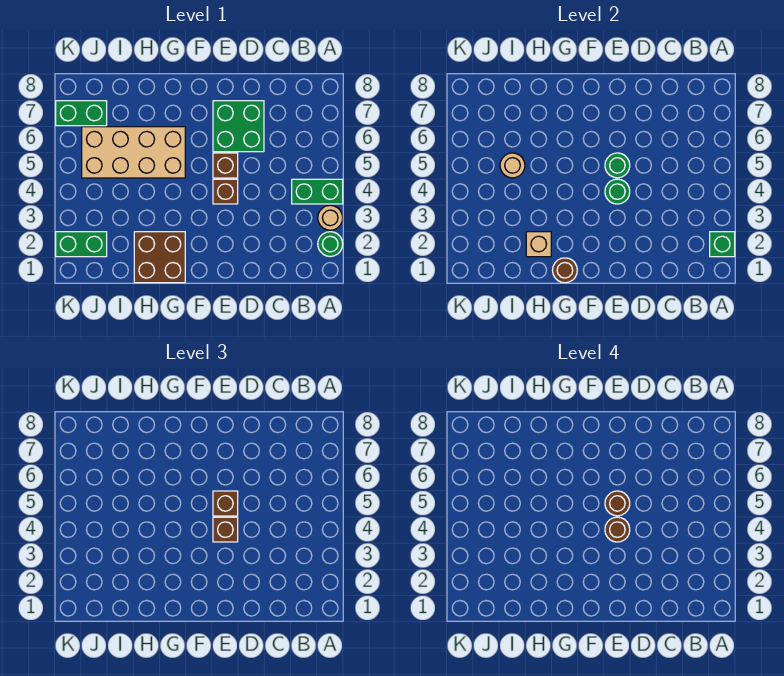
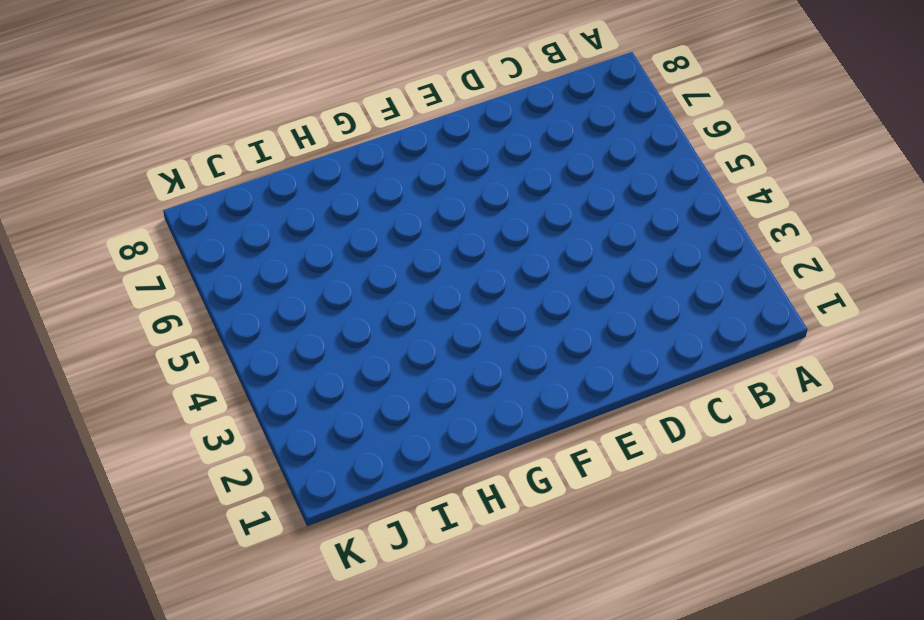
none -> green round brick A2 level 1
none -> tan round brick A3 level 1
none -> green brick A4:B4 level 1

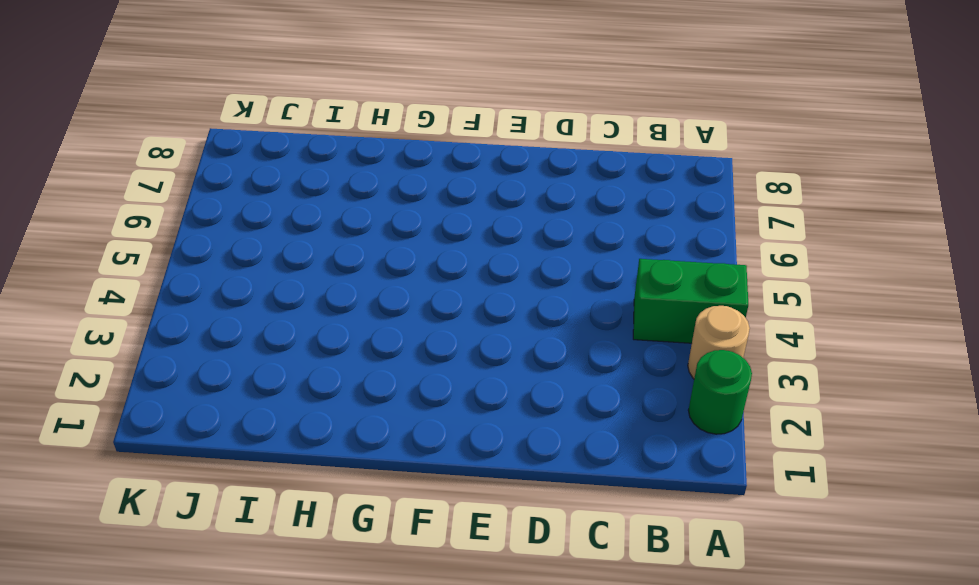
none -> green brick D6:E7 level 1
none -> brown brick E4 level 1
none -> brown brick E5 level 1

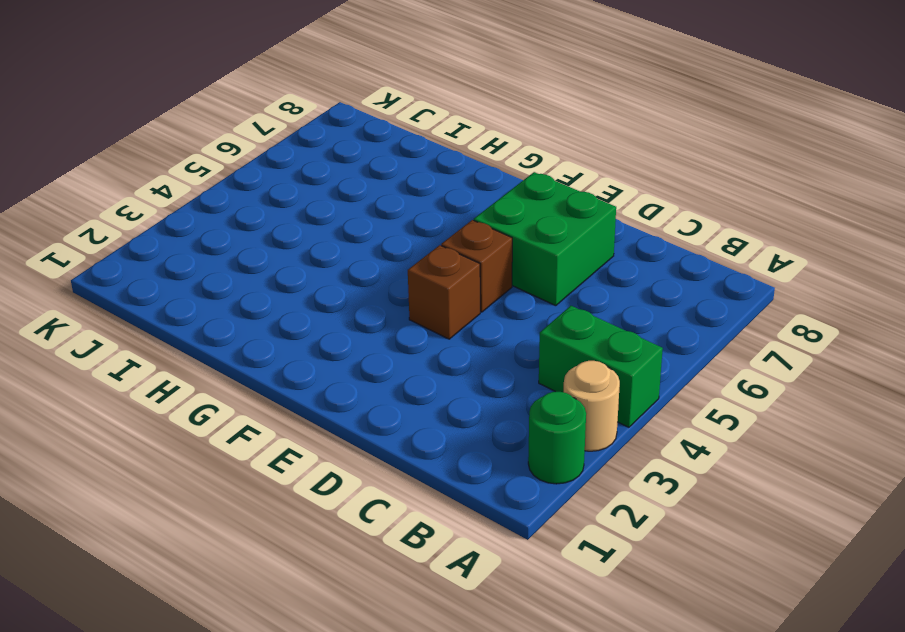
none -> brown brick G1:H2 level 1
none -> tan brick G5:J6 level 1
none -> green brick J2:K2 level 1

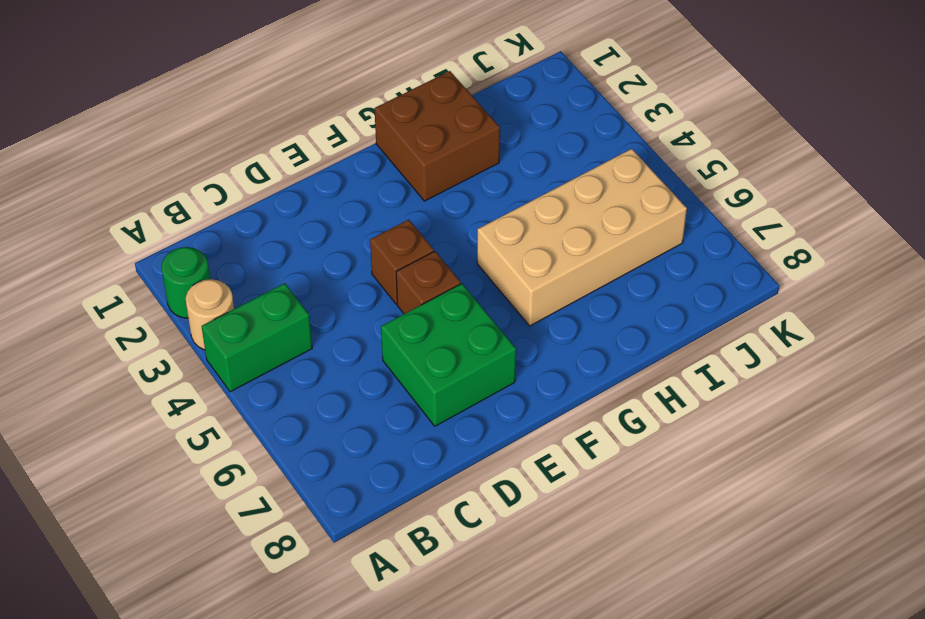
none -> green brick J2:K2 level 1
none -> green brick J7:K7 level 1
none -> green brick A2 level 2

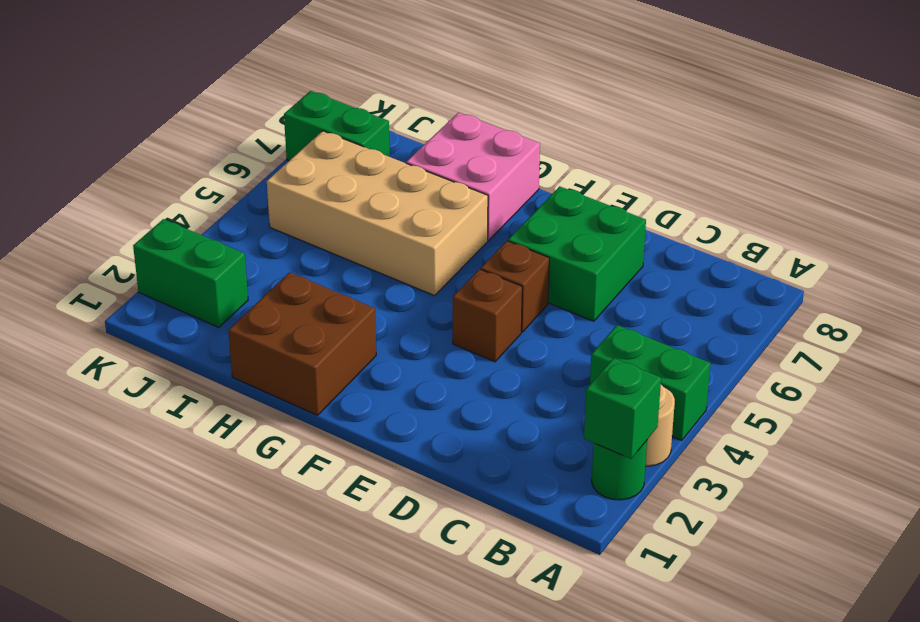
pink brick G7:H8 level 1 -> none
none -> green round brick E4 level 2
none -> green round brick E5 level 2
none -> brown round brick G1 level 2

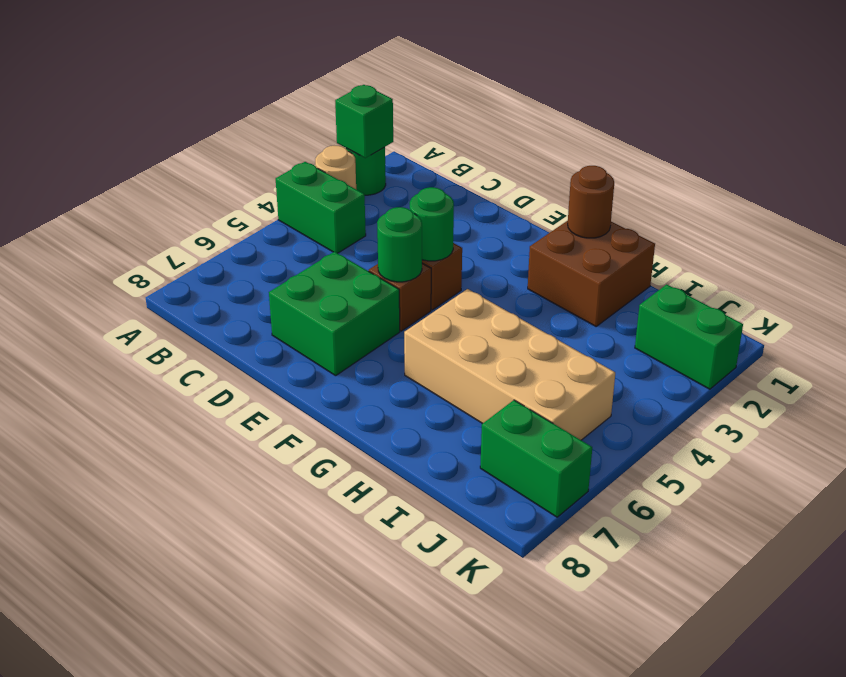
none -> tan brick H2 level 2
none -> tan round brick I5 level 2
none -> brown brick E4 level 3

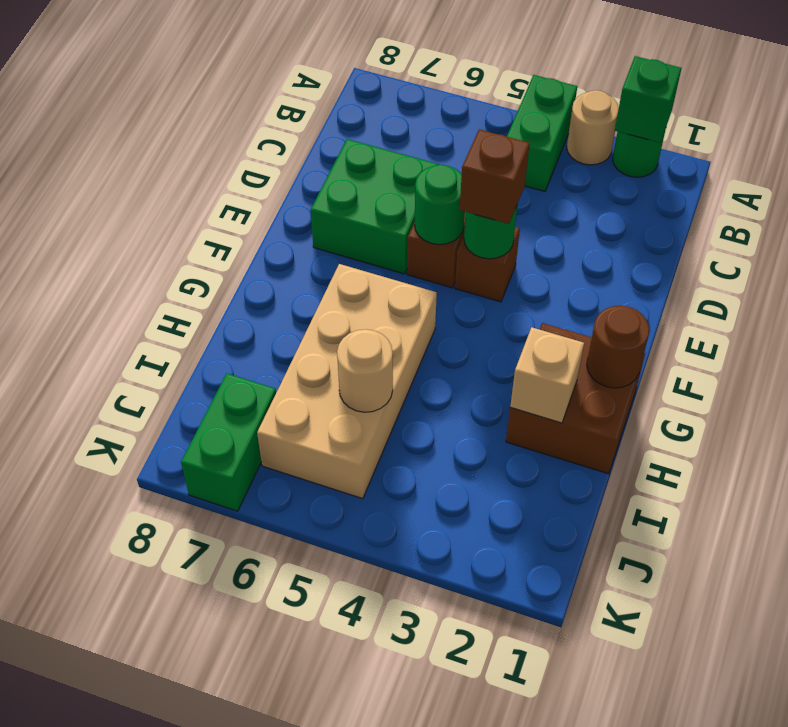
none -> green brick J2:K2 level 1
none -> brown brick E5 level 3
none -> brown round brick E4 level 4

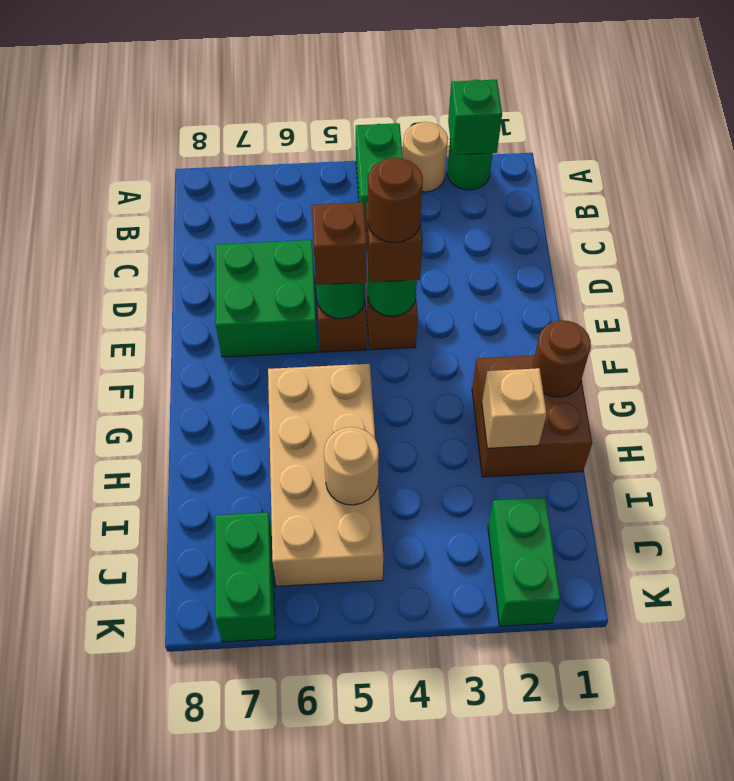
none -> brown round brick E5 level 4

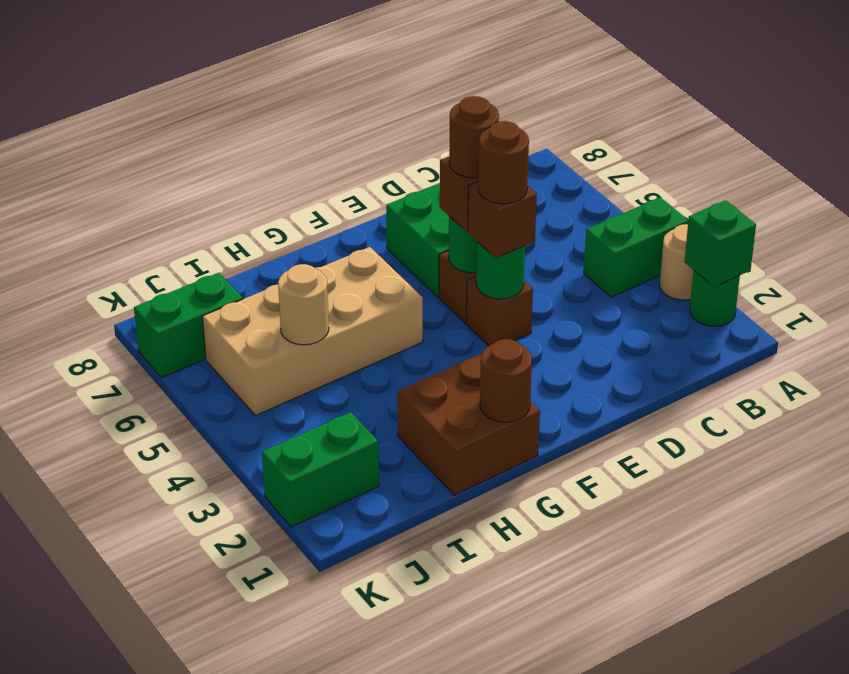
none -> tan brick H2 level 2

